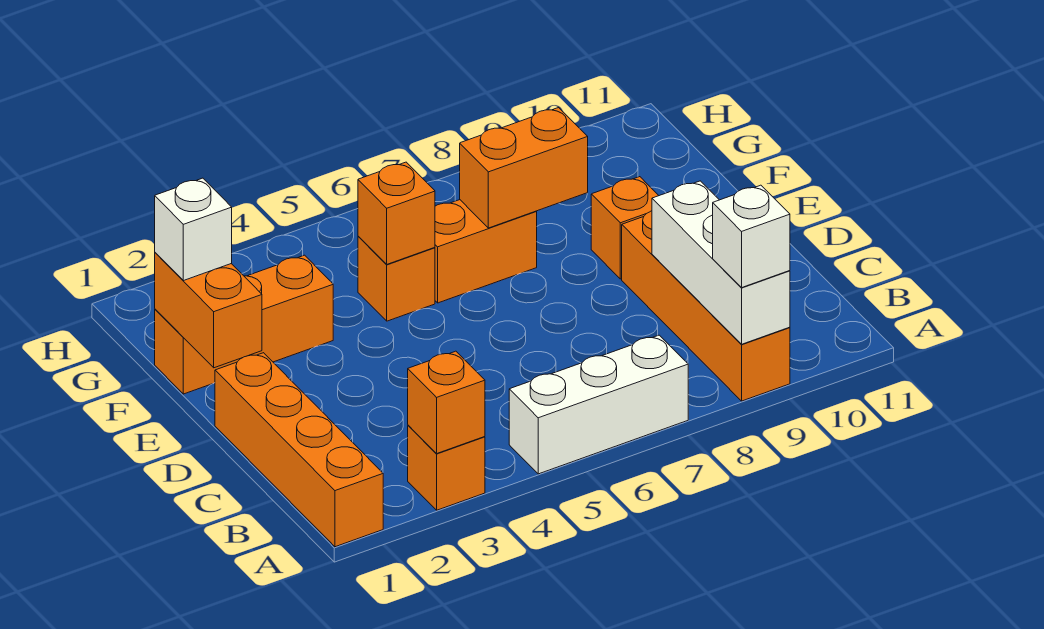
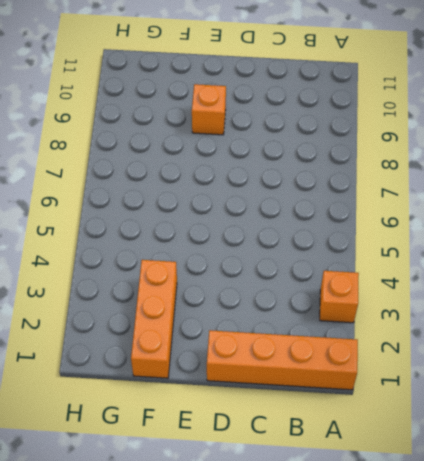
none -> white brick A5:A7 level 1
none -> orange brick A9:D9 level 1
none -> orange brick F5 level 1

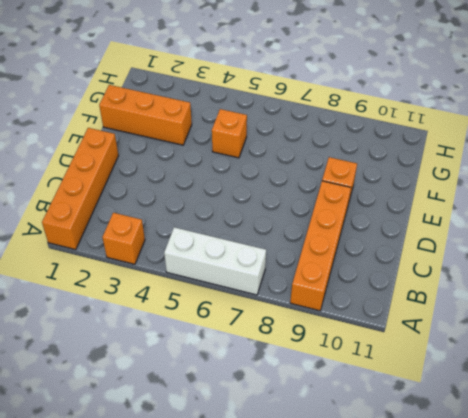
none -> orange brick F6:F7 level 1
none -> orange brick A3 level 2
none -> white brick A9:C9 level 2

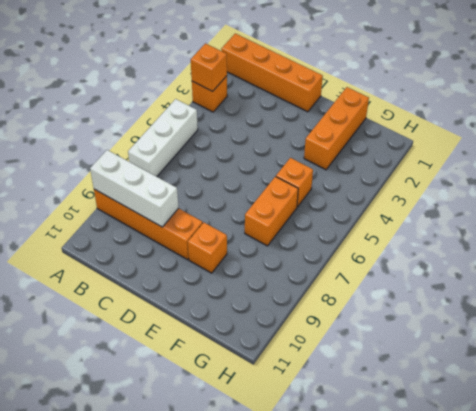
none -> orange brick E1:F1 level 2
none -> orange brick F5 level 2
none -> orange brick F7:F8 level 2

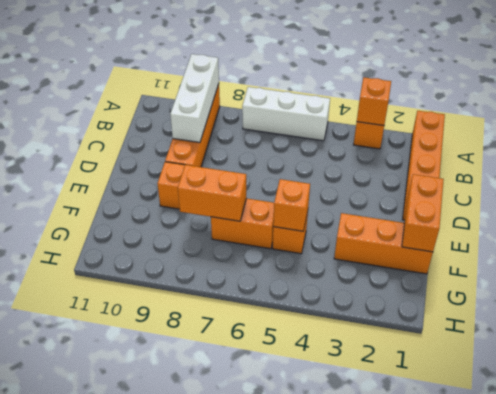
none -> white brick A9 level 3
none -> white brick F1 level 3

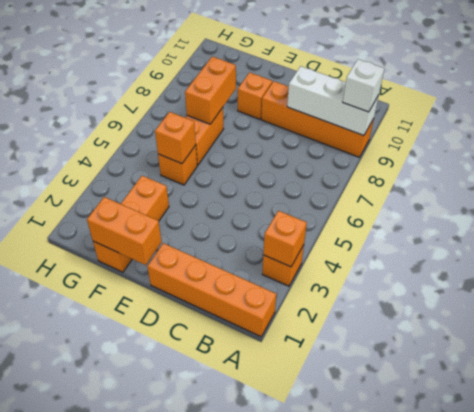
none -> white brick A5:A7 level 1
none -> white brick F1 level 3

